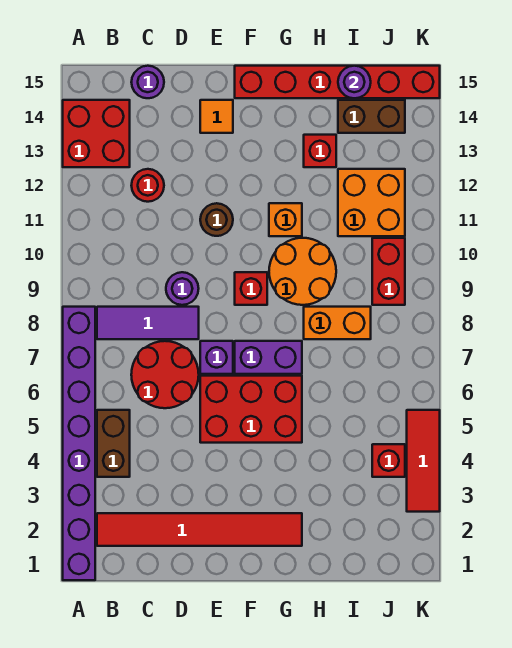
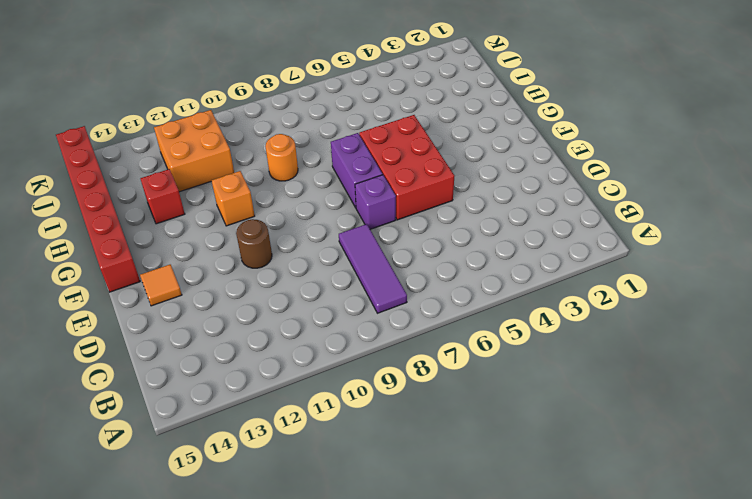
orange round brick H9 level 1 -> orange round brick G9:H10 level 1
none -> purple brick A1:A8 level 1
none -> red brick A13:B14 level 1
none -> red tile B2:G2 level 1

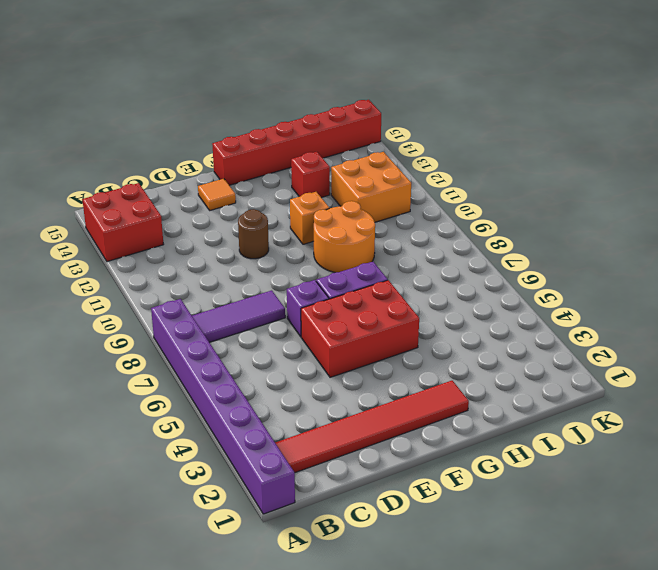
none -> brown brick B4:B5 level 1
none -> red round brick C6:D7 level 1
none -> red round brick C12 level 1

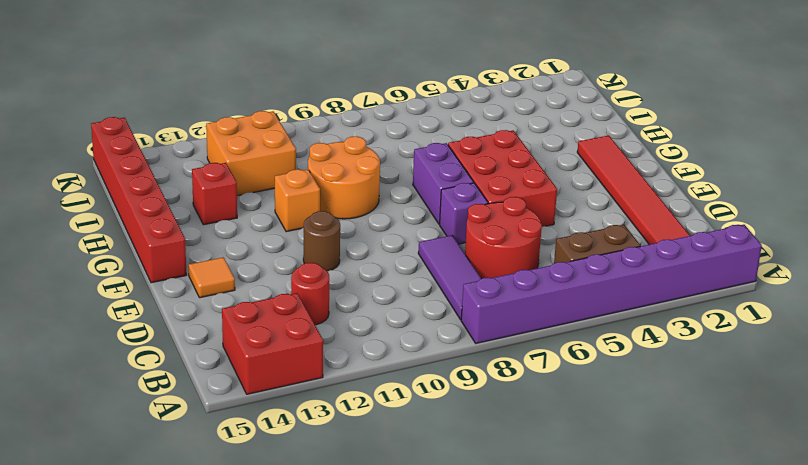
none -> purple round brick C15 level 1
none -> purple round brick D9 level 1
none -> red brick F9 level 1

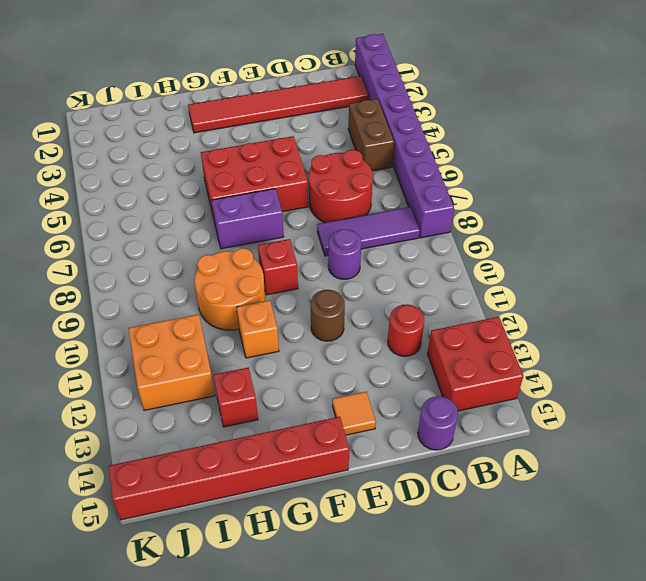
none -> purple brick E7 level 1
none -> orange brick H8:I8 level 1
none -> brown brick I14:J14 level 1

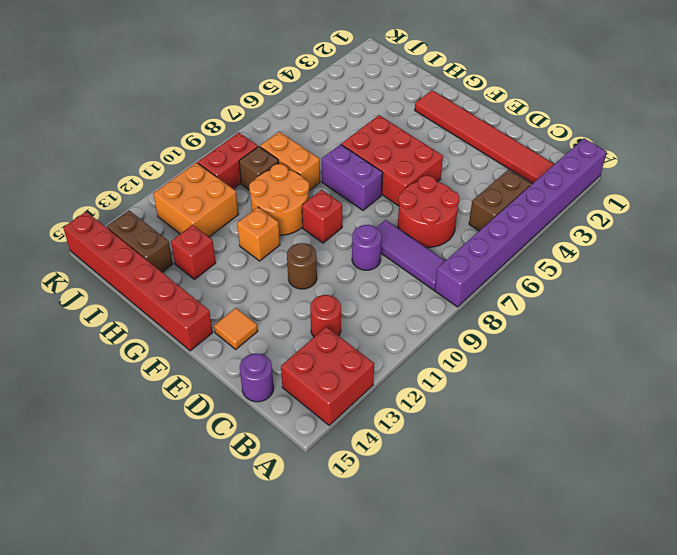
brown brick I9 level 1 -> none
none -> purple brick E7 level 1
none -> red brick J4 level 1
none -> red tile K3:K5 level 1

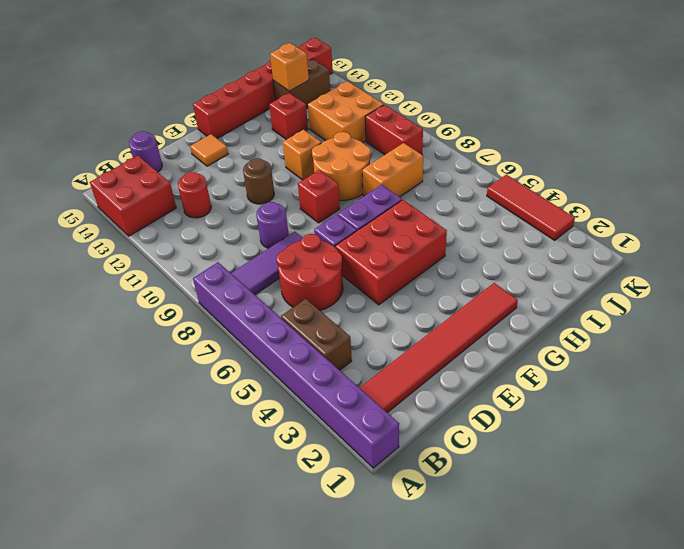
orange brick I14 level 2 -> none
none -> red brick J4 level 1
none -> purple round brick I15 level 2

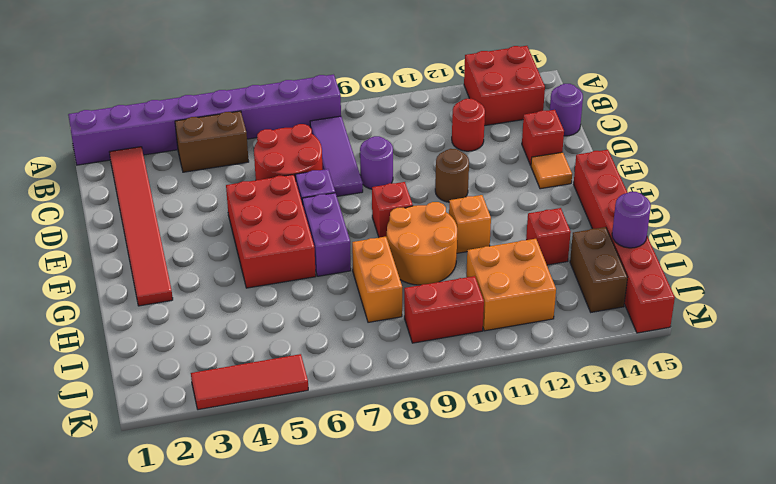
red brick D14 level 1 -> red brick J4 level 1

